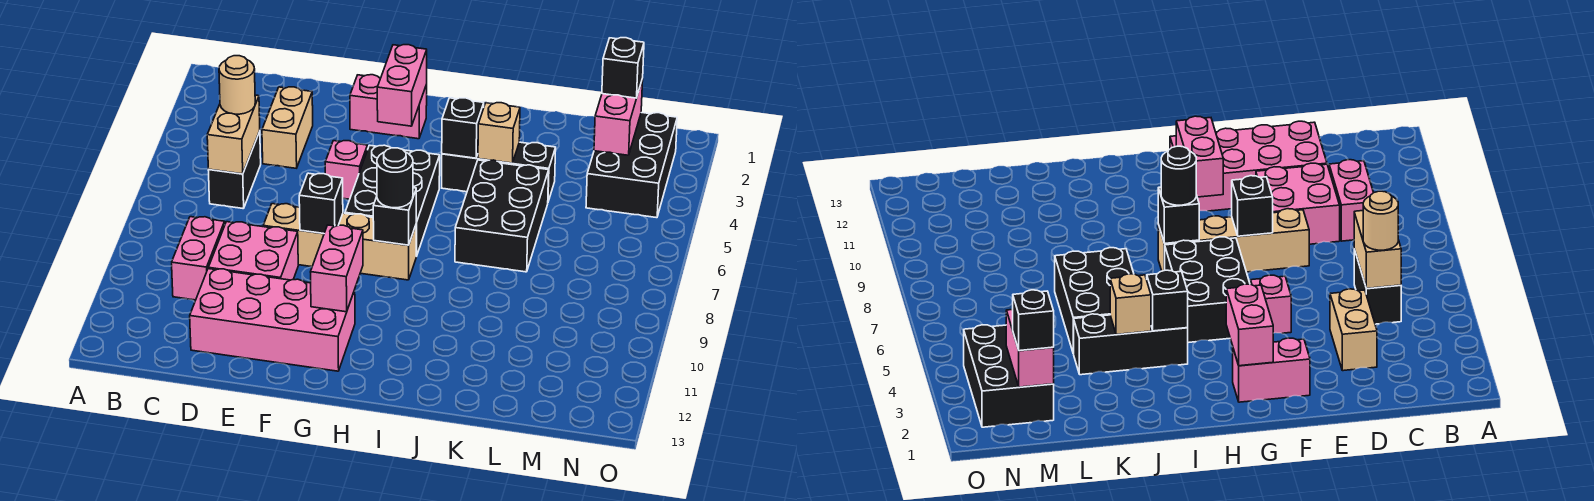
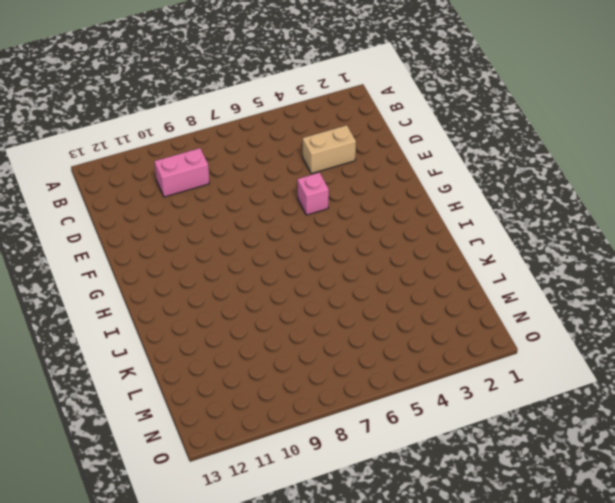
none -> black brick C5:C6 level 1
none -> pink brick D9:E10 level 1
none -> pink brick D11:G12 level 1

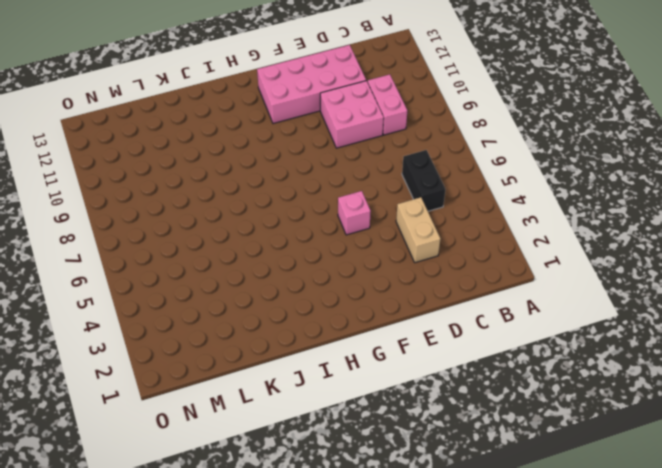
none -> tan brick E8:H8 level 1
none -> pink brick F2:G2 level 1
none -> black brick G5:H7 level 1

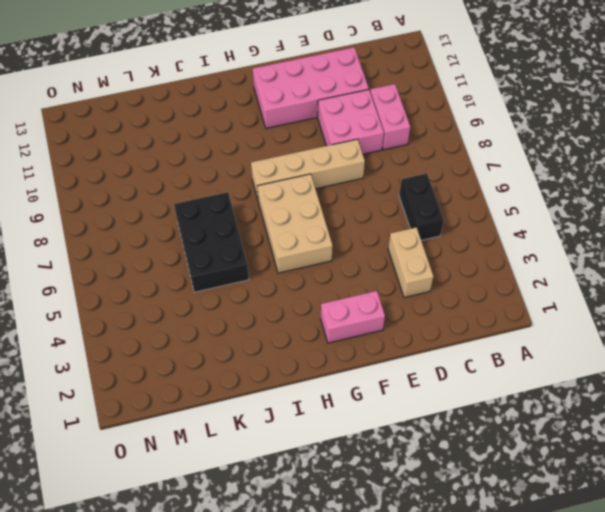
tan brick G5:H7 level 1 -> black brick G5:H7 level 1
none -> pink brick F5 level 1
none -> black brick I4:K4 level 1
none -> black brick M2:N4 level 1

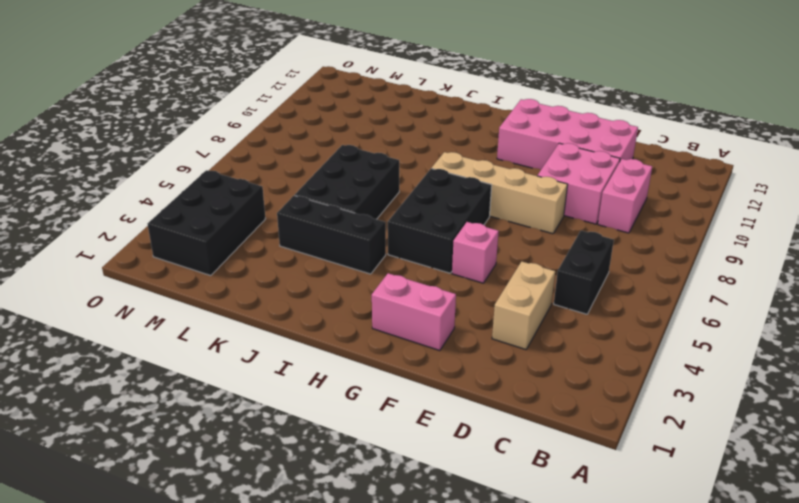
none -> tan brick C5:C6 level 2
none -> black brick F8 level 2
none -> pink brick G2:G3 level 2

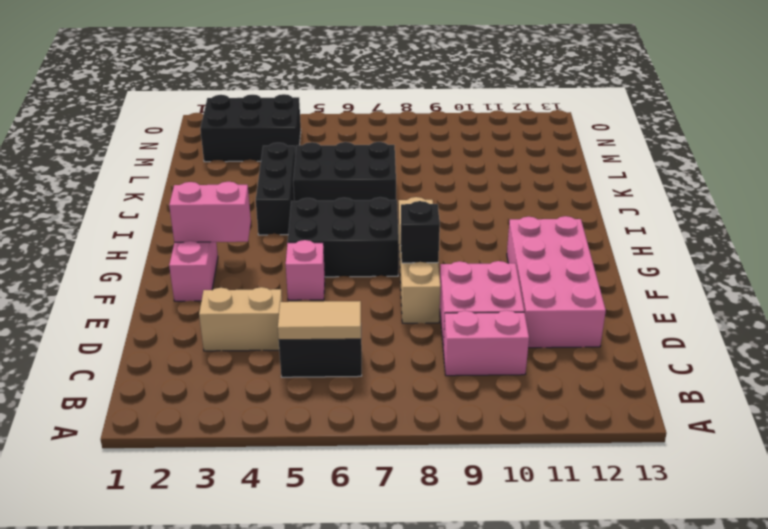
tan tile C5:C6 level 2 -> tan brick C5:C6 level 2
none -> pink brick G10:G11 level 2
none -> black brick H8 level 2
none -> black brick I4 level 2

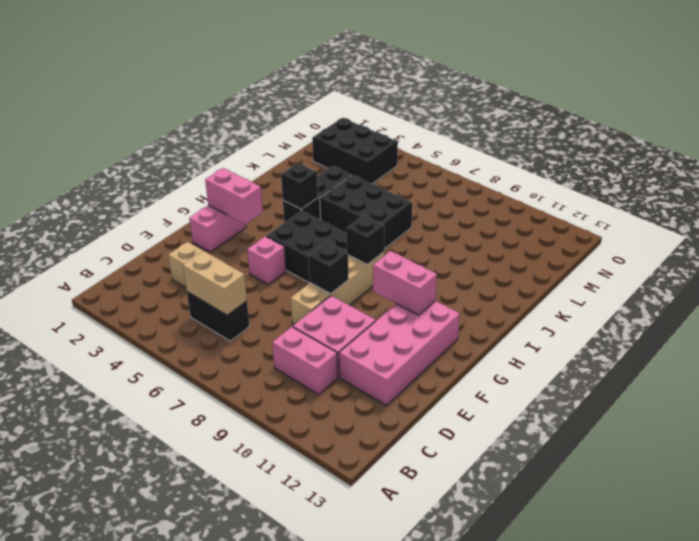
none -> tan brick J4 level 2
none -> pink brick M2:M3 level 2
none -> tan round brick C5 level 3

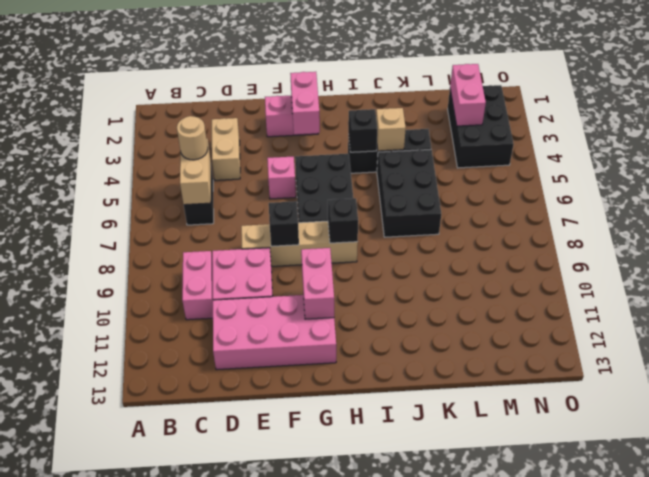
none -> black round brick H8 level 3
none -> black brick M2 level 3

